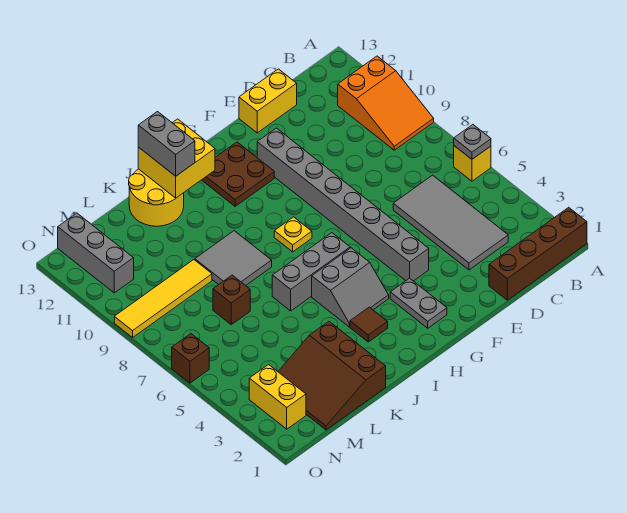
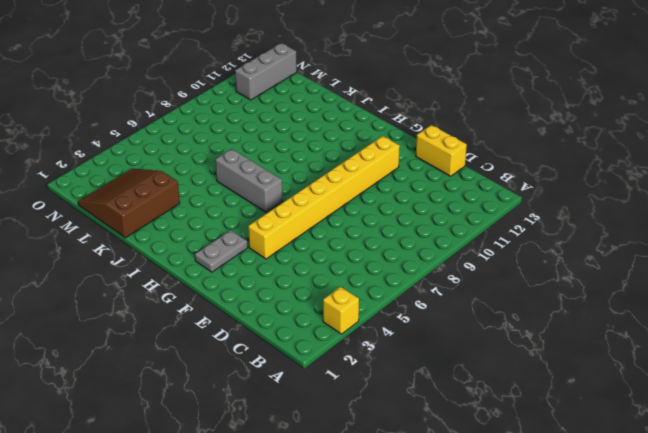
yellow brick A3 level 1 -> yellow brick A6 level 1
yellow brick F4:F11 level 1 -> grey brick F4:F11 level 1
none -> brown brick A1:D1 level 1
none -> orange slope A9:B11 level 1 top 11
none -> grey tile C3:D6 level 1

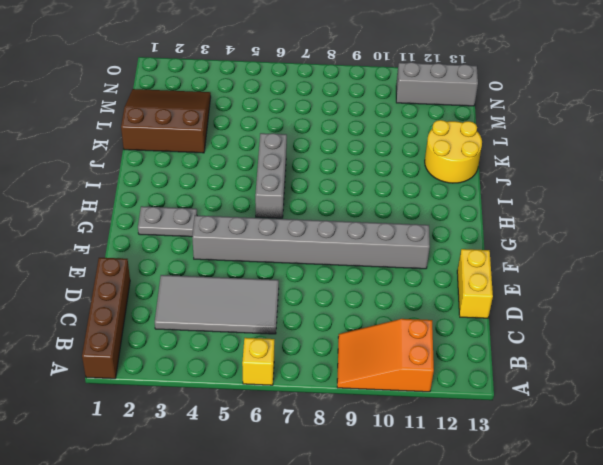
none -> brown plate G11:H12 level 1
none -> grey slope H4:I5 level 1 top 5
none -> yellow plate H8 level 1

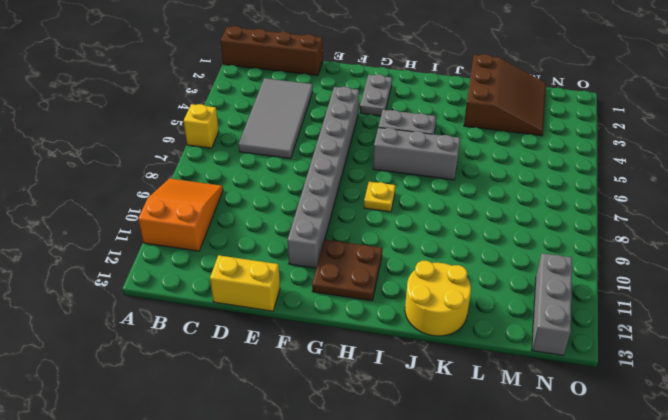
none -> brown tile I3 level 1
none -> grey tile J8:K9 level 1
none -> brown brick L7 level 1

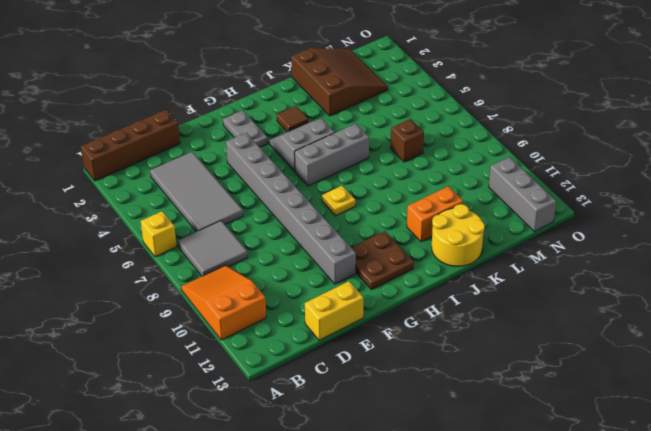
grey tile B7:C8 level 1 -> grey tile J8:K9 level 1
orange brick J11:K11 level 1 -> none
none -> yellow tile L9:O9 level 1
none -> yellow brick N2:N3 level 1
none -> brown brick O6 level 1

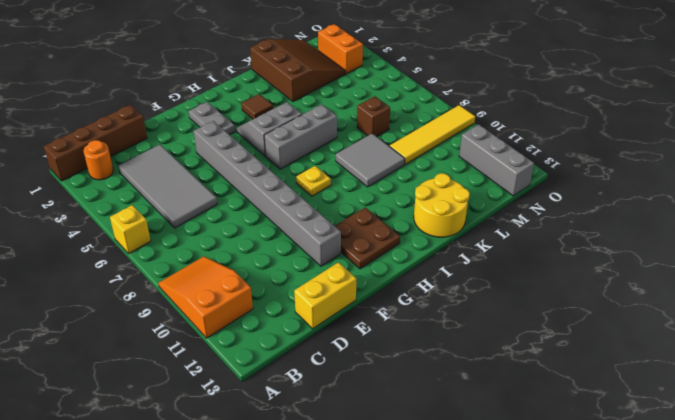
orange round brick B2 level 1 -> none
orange brick N2:N3 level 1 -> yellow brick N2:N3 level 1
none -> brown brick O6 level 1
none -> grey plate A6 level 2
none -> yellow brick I12:J13 level 2

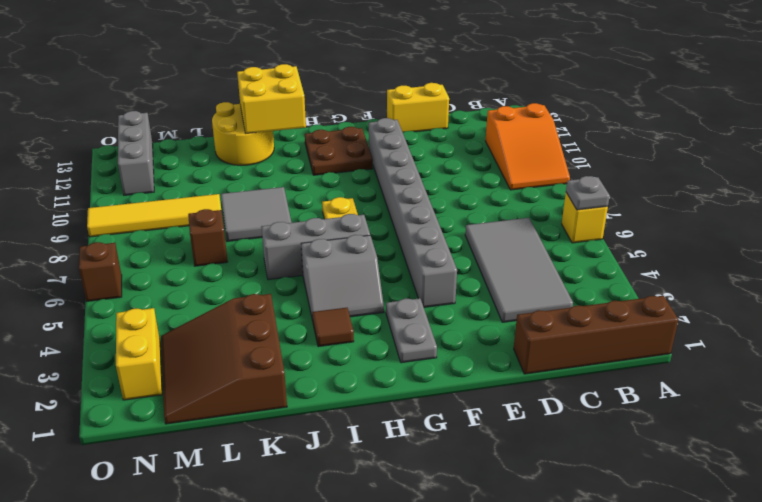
none -> grey brick J12:J13 level 3

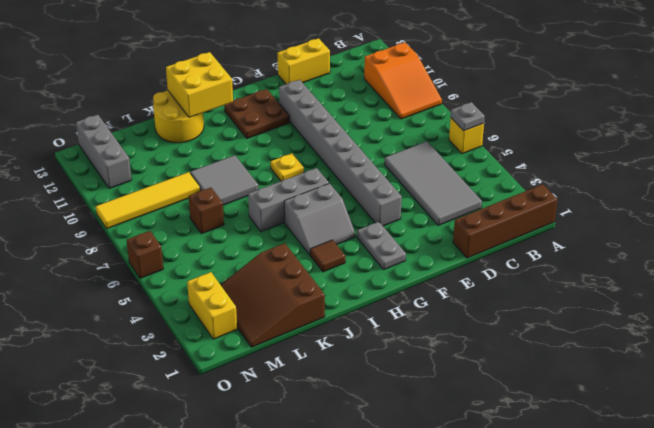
none -> grey brick J12:J13 level 3

